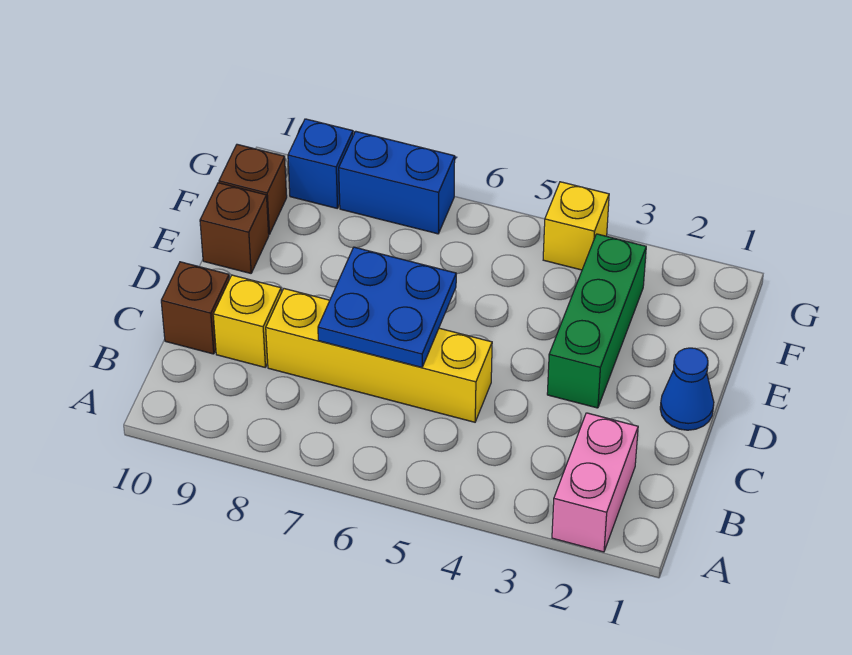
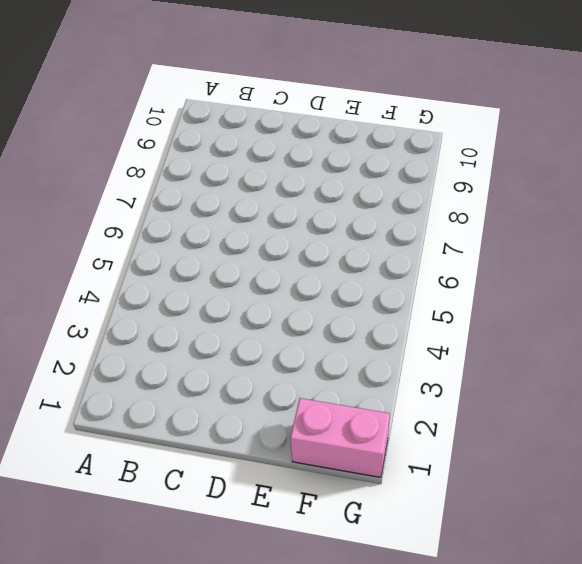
pink brick F1:G1 level 1 -> pink brick A2:B2 level 1
none -> yellow brick C5:C8 level 1
none -> yellow brick C9 level 1
none -> brown brick C10 level 1

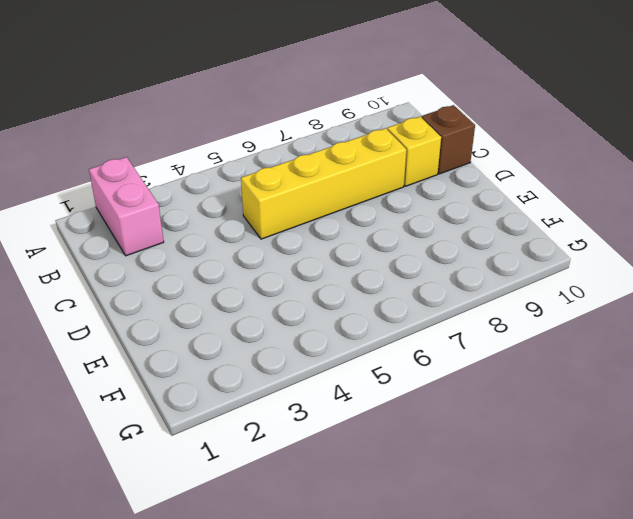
none -> blue cone D1 level 1
none -> green brick D3:F3 level 1
none -> brown brick E10 level 1

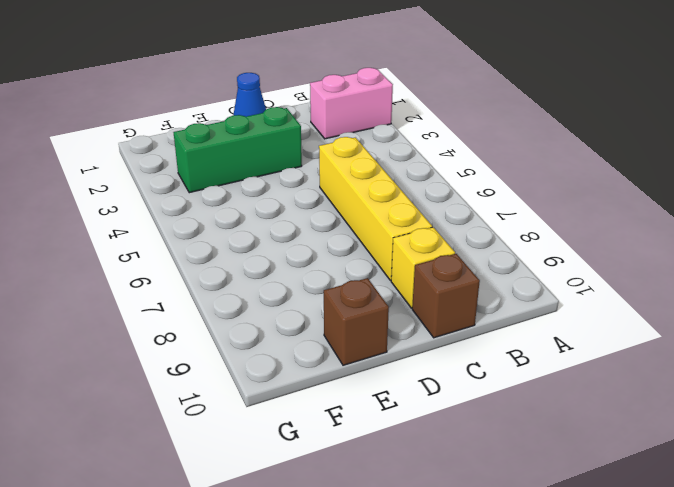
none -> brown brick F10 level 1
none -> yellow brick G4 level 1
none -> blue brick G7:G8 level 1

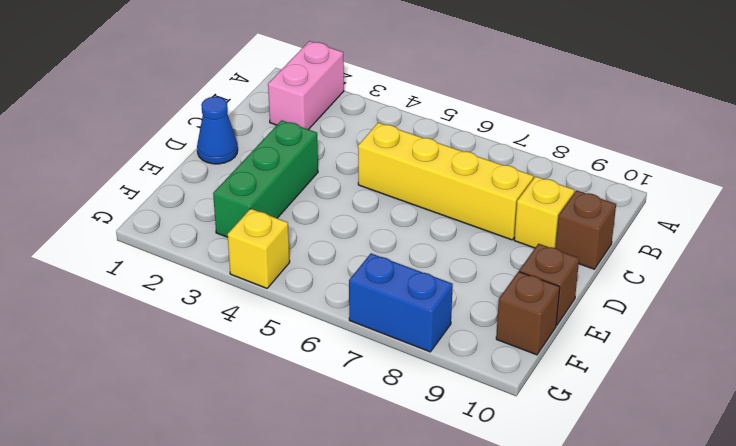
none -> blue brick G9 level 1
none -> blue plate C6:D7 level 2

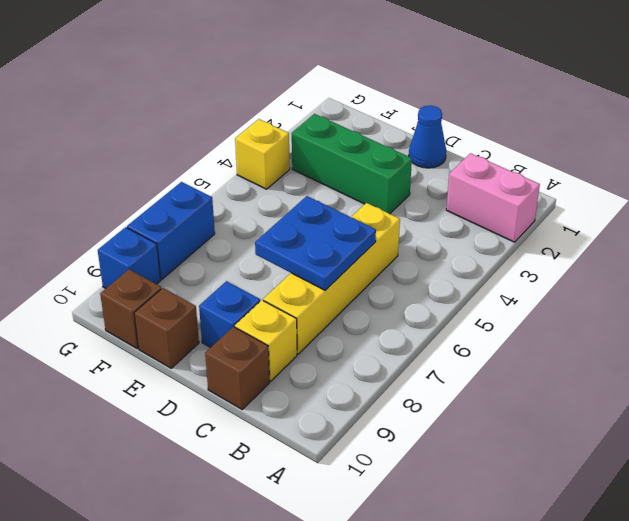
blue brick D9 level 1 -> none

